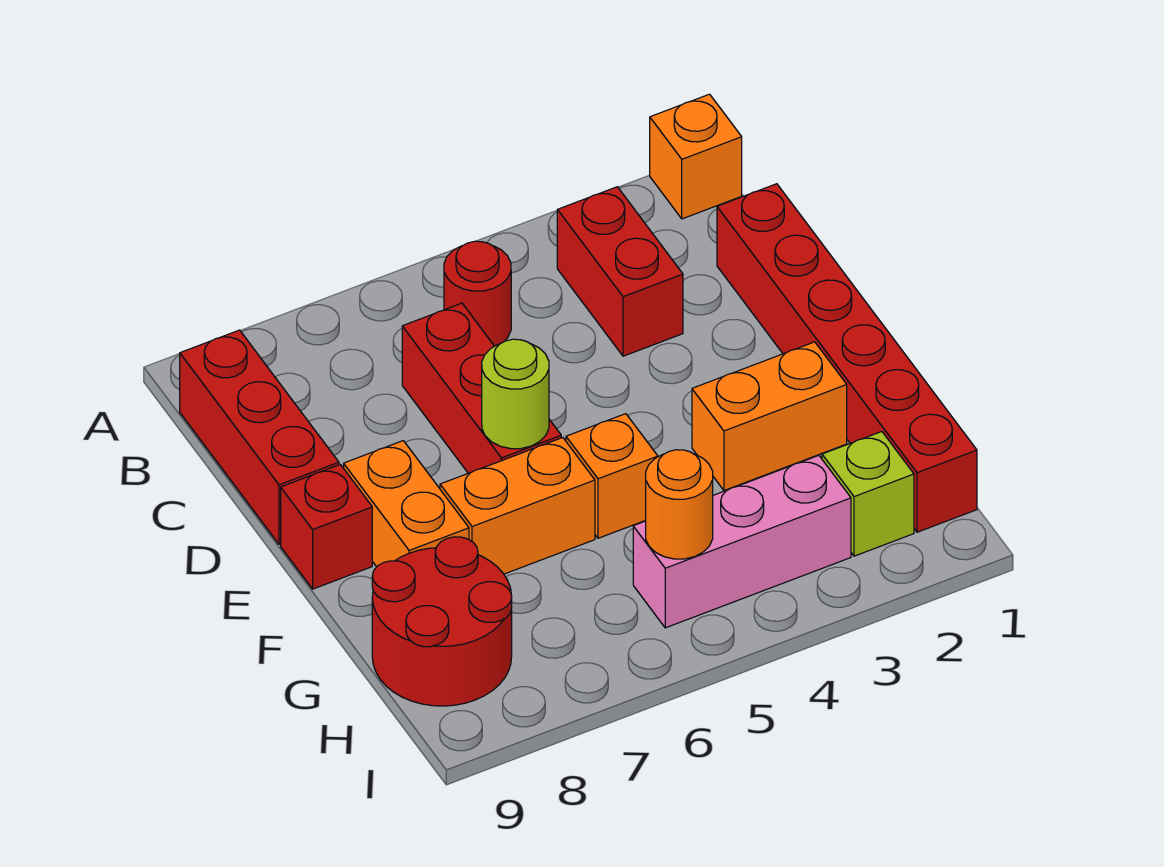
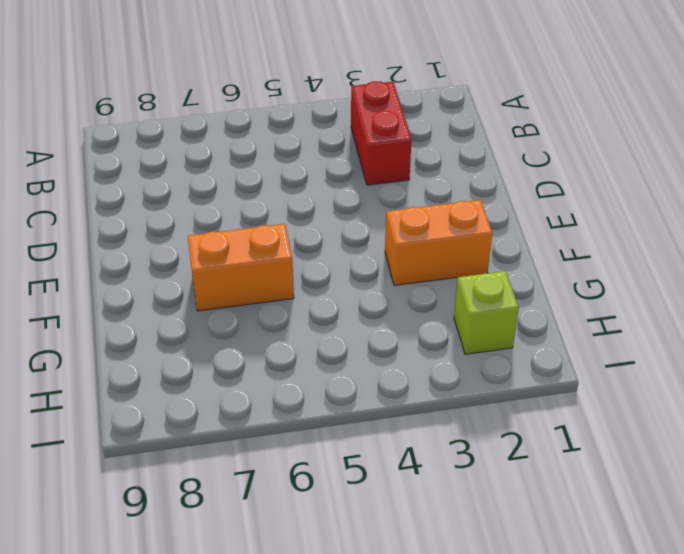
none -> orange brick A1 level 1
none -> red round brick B5 level 1
none -> red brick B9:D9 level 1

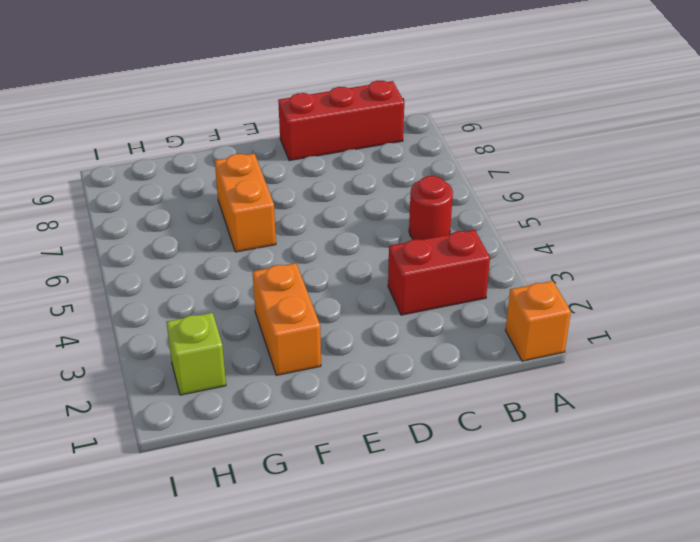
none -> red brick C1:H1 level 1
none -> red brick C6:E6 level 1
none -> orange brick E8:F8 level 1

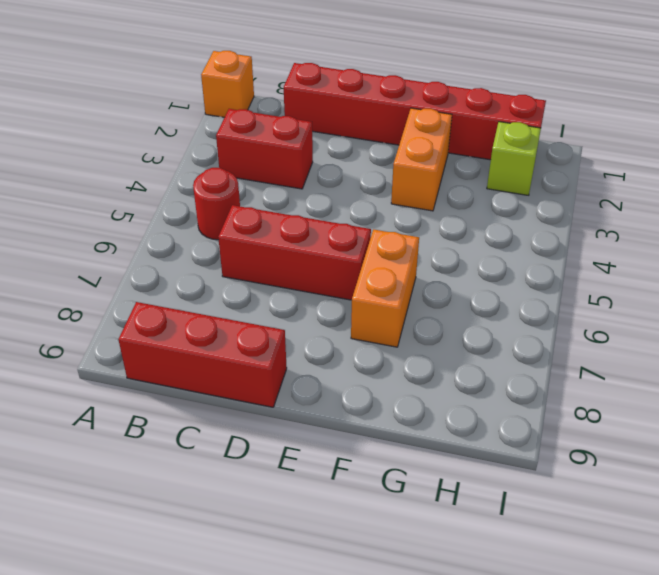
none -> orange brick E8:F8 level 1
none -> red brick E9 level 1
none -> orange brick F5 level 1

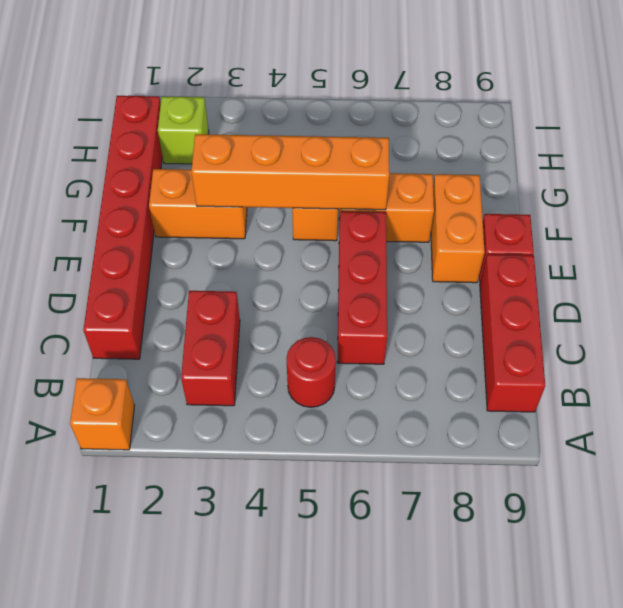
orange brick F3:F6 level 2 -> none
none -> red round brick G8:H9 level 1
none -> pink brick H3:H5 level 1
none -> lime round brick E6 level 2

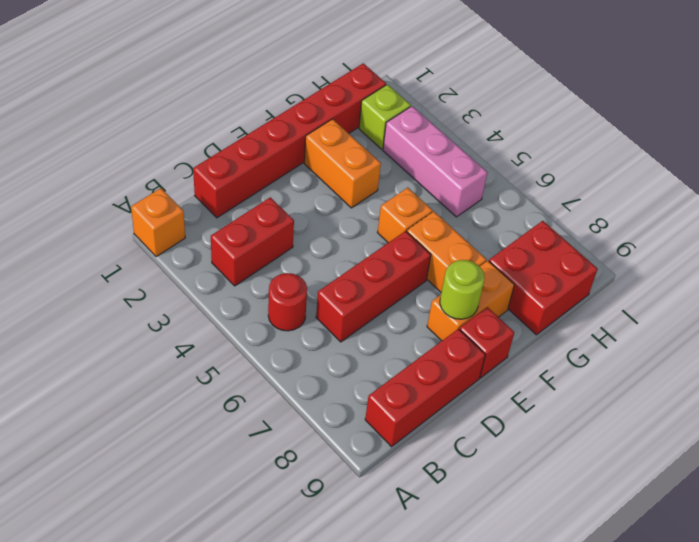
lime round brick E8 level 2 -> lime round brick E6 level 2
red brick G8:H9 level 1 -> red round brick G8:H9 level 1
none -> orange round brick H5 level 2

